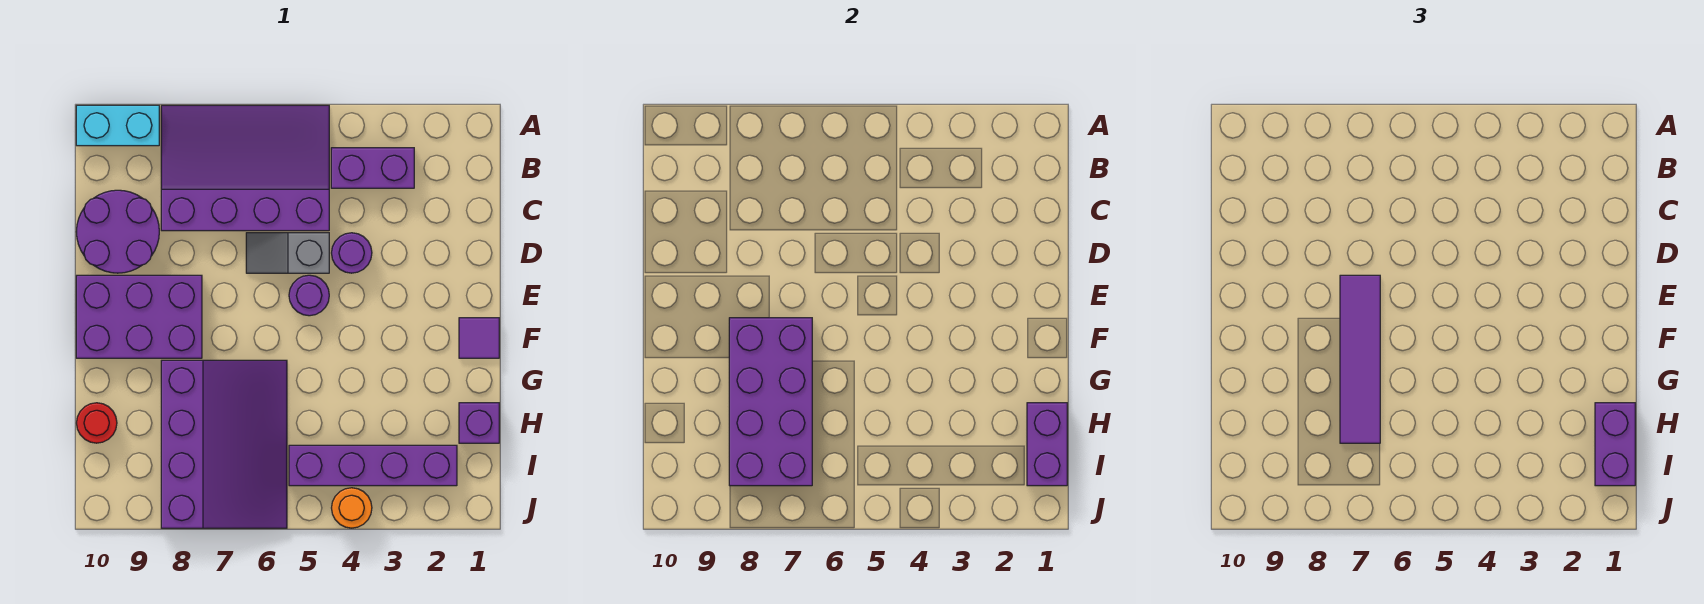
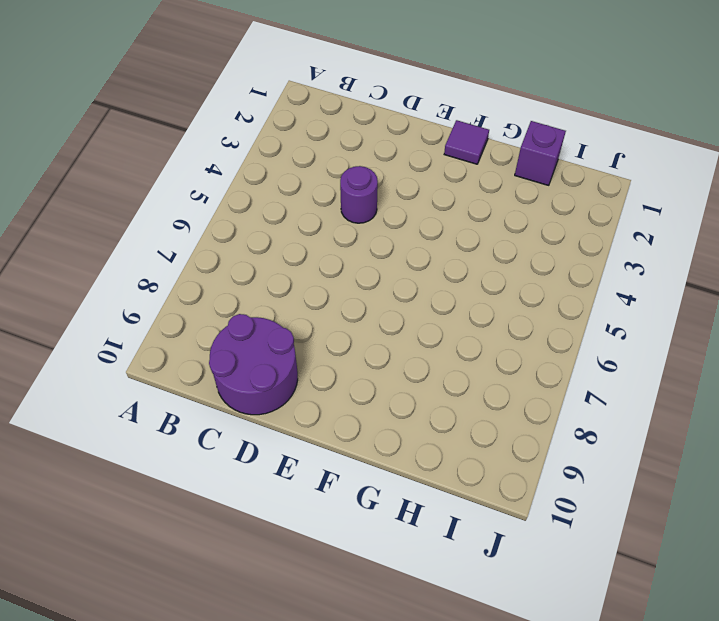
none -> purple slope A5:C8 level 1 top C
none -> cyan brick A9:A10 level 1
none -> purple brick B3:B4 level 1

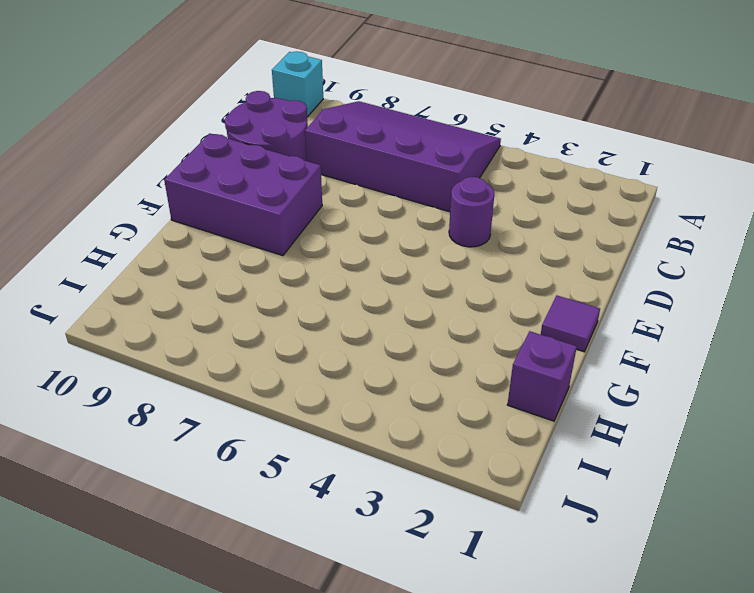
cyan brick A10 level 1 -> cyan brick A9:A10 level 1
none -> purple brick B3:B4 level 1
none -> grey slope D5:D6 level 1 top 5
none -> purple round brick E5 level 1

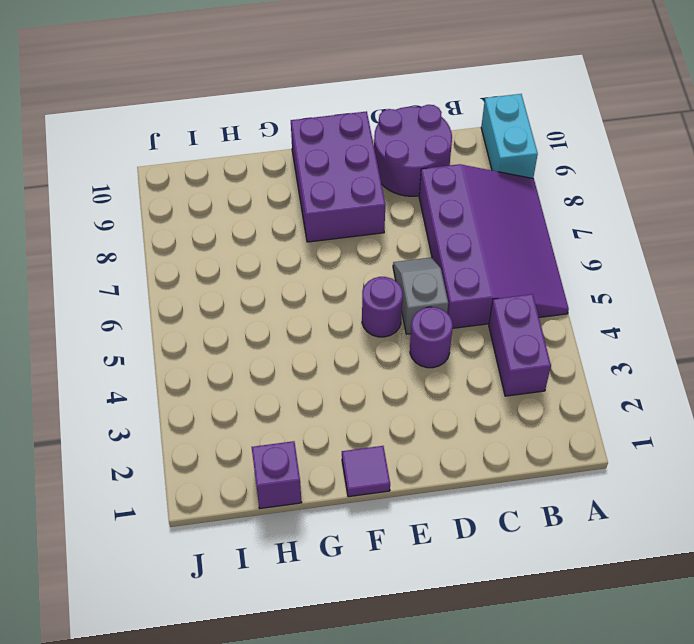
none -> purple slope G6:J8 level 1 top 8
none -> red round brick H10 level 1
none -> purple brick I2:I5 level 1

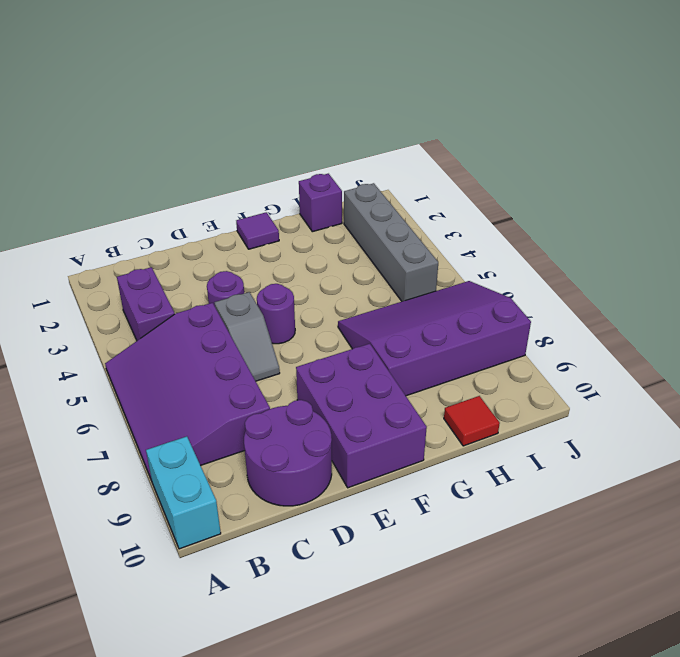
red tile H10 level 1 -> red round brick H10 level 1
grey brick I2:I5 level 1 -> purple brick I2:I5 level 1
none -> orange round brick J4 level 1
none -> purple brick F7:I8 level 2
none -> purple brick H1:I1 level 2

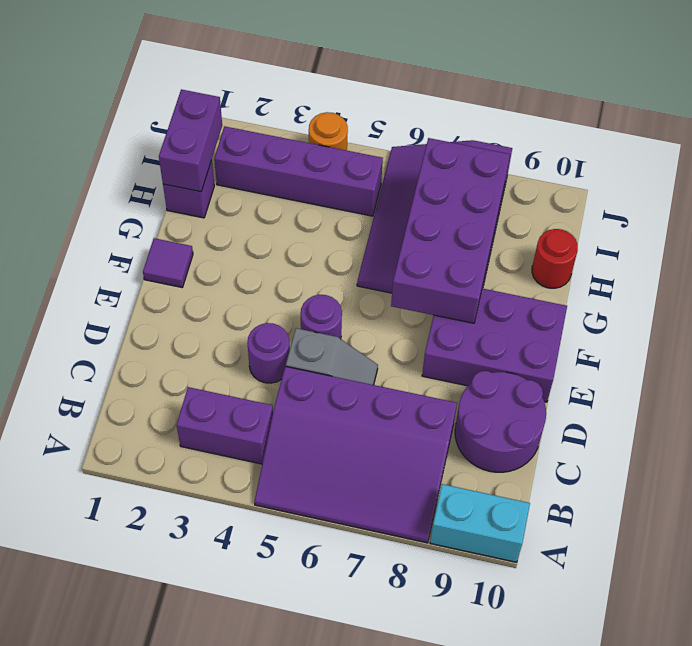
none -> purple tile E7:H7 level 3
none -> purple brick H1:I1 level 3

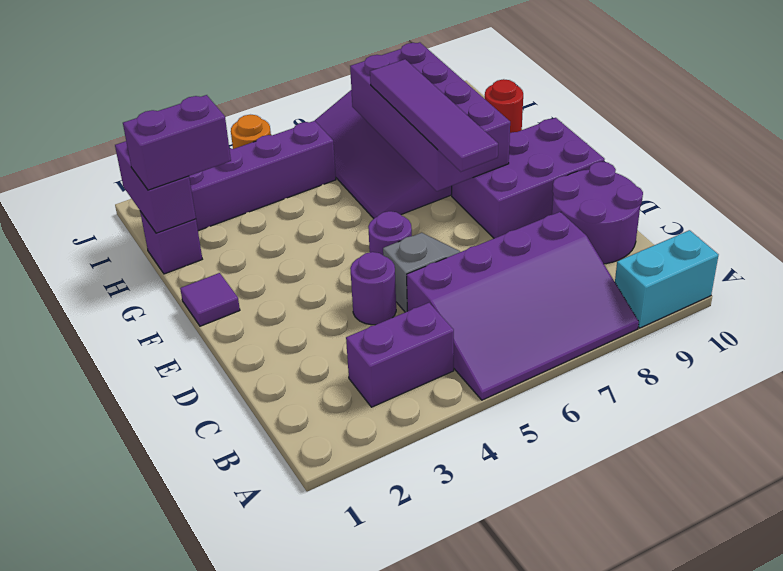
purple brick H1:H2 level 3 -> purple brick H1:I1 level 3

